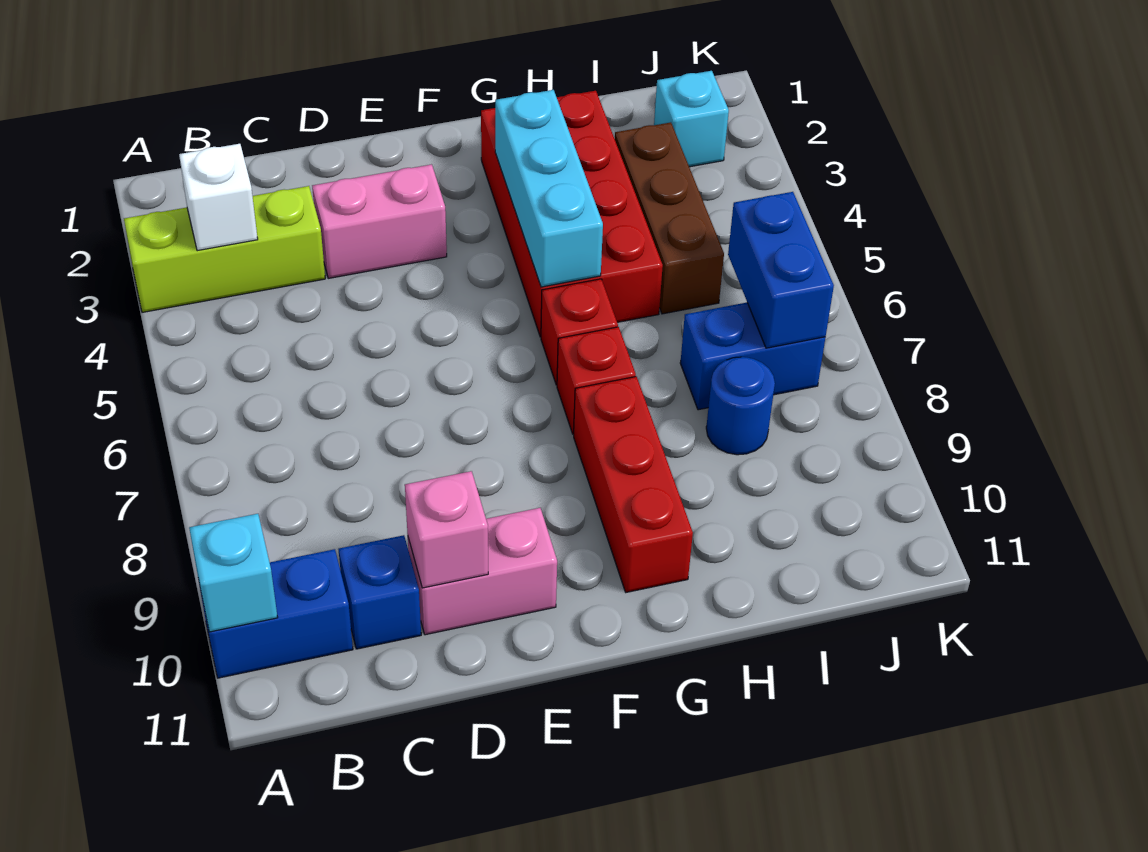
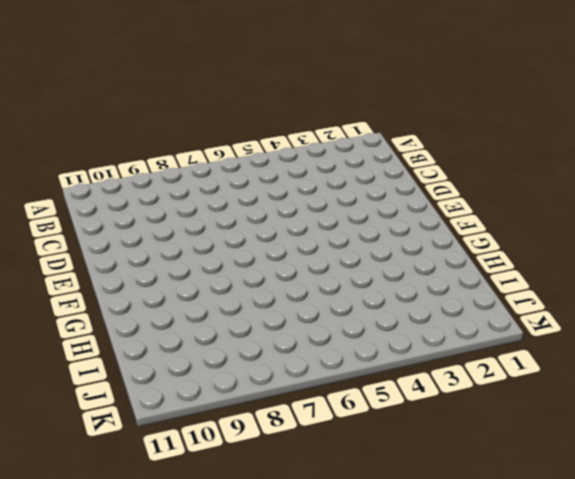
none -> lime brick A3:C3 level 1
none -> blue brick A10:B10 level 1
none -> blue brick C10 level 1

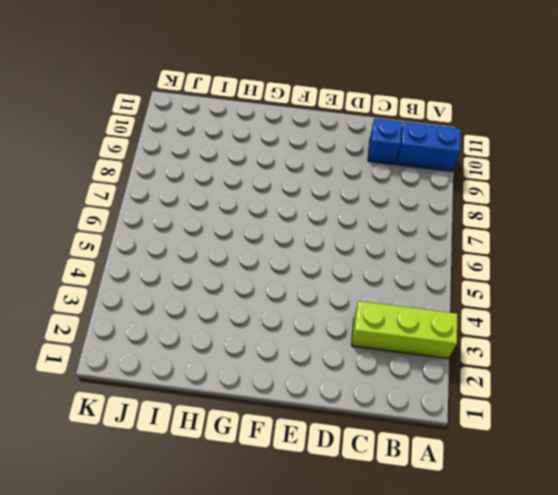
none -> pink brick D3:E3 level 1
none -> pink brick D10:E10 level 1
none -> red brick G2:H5 level 1

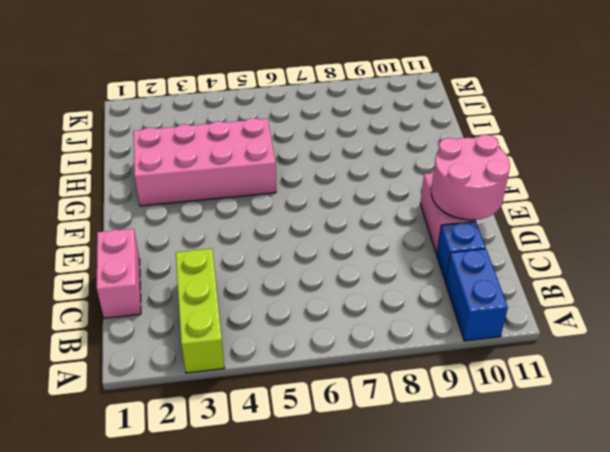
pink brick C1:D1 level 1 -> pink brick D3:E3 level 1
pink round brick D10:E11 level 2 -> pink brick D10 level 2
pink brick G2:H5 level 1 -> red brick G2:H5 level 1
none -> red brick G6 level 1
none -> red brick G7 level 1
none -> red brick G8:G10 level 1

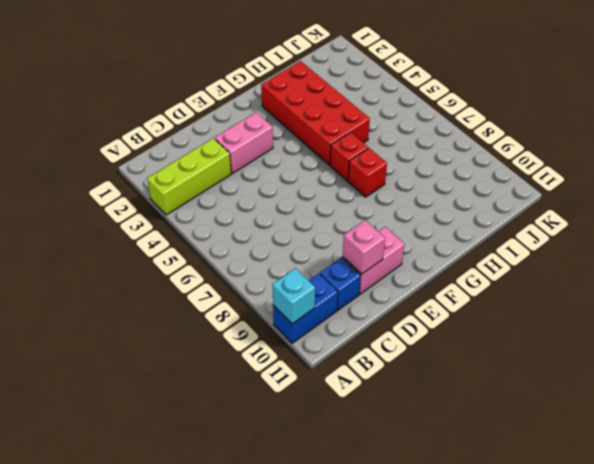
none -> red brick G8:G10 level 1
none -> brown brick I3:I5 level 1
none -> blue brick I7:J7 level 1

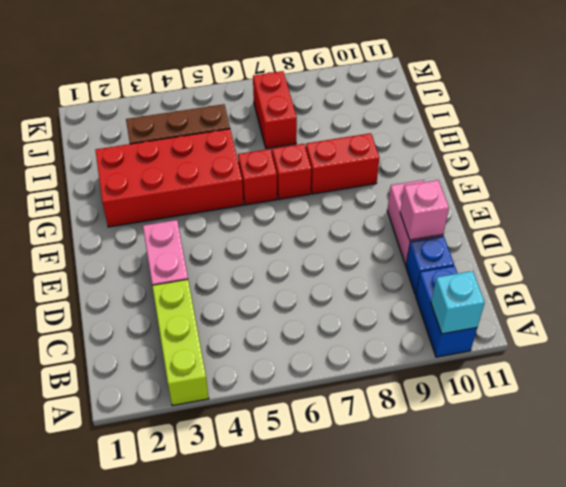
red brick G8:G9 level 1 -> red brick G8:G10 level 1
red brick I7:J7 level 1 -> blue brick I7:J7 level 1
none -> blue round brick I8 level 1
none -> cyan brick J2 level 1
none -> white brick B3 level 2

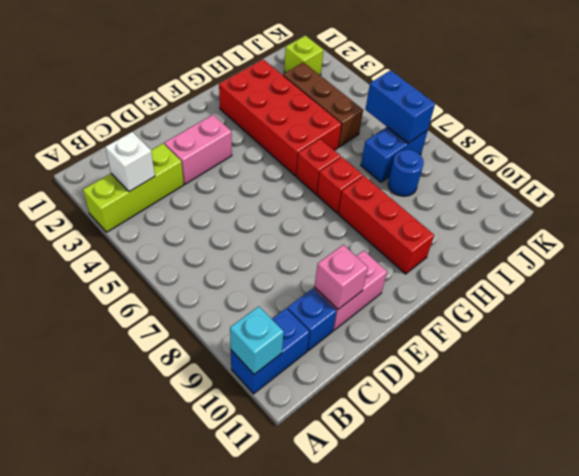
lime brick J2 level 1 -> cyan brick J2 level 1
none -> cyan brick G3:G5 level 2

